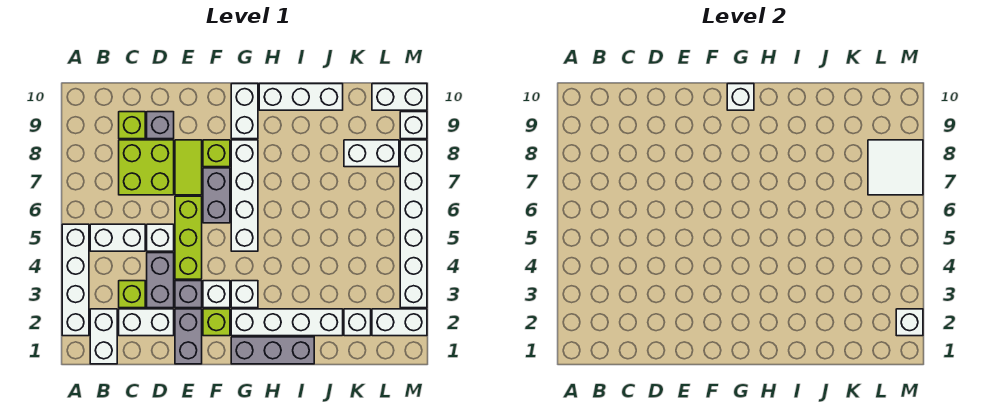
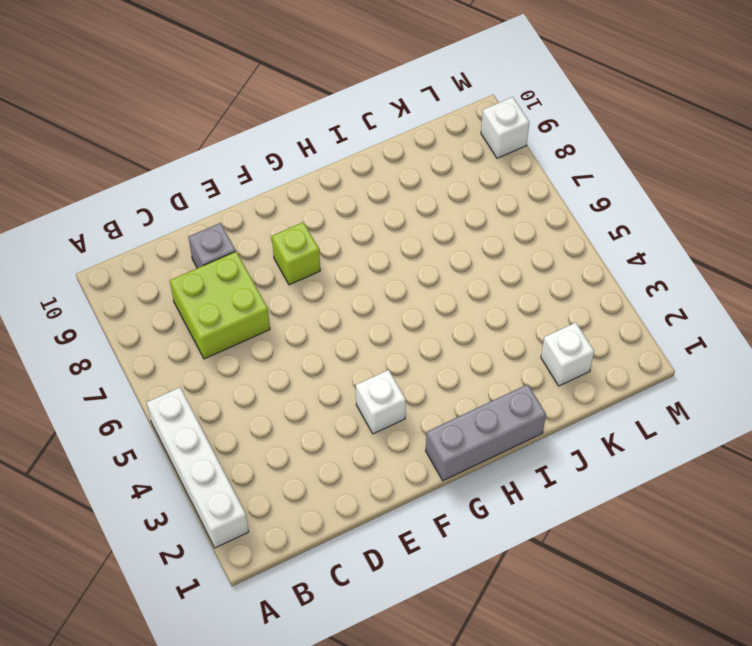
none -> white brick B1:B2 level 1
none -> white brick B5:C5 level 1
none -> white brick C2:D2 level 1
none -> lime brick C3 level 1

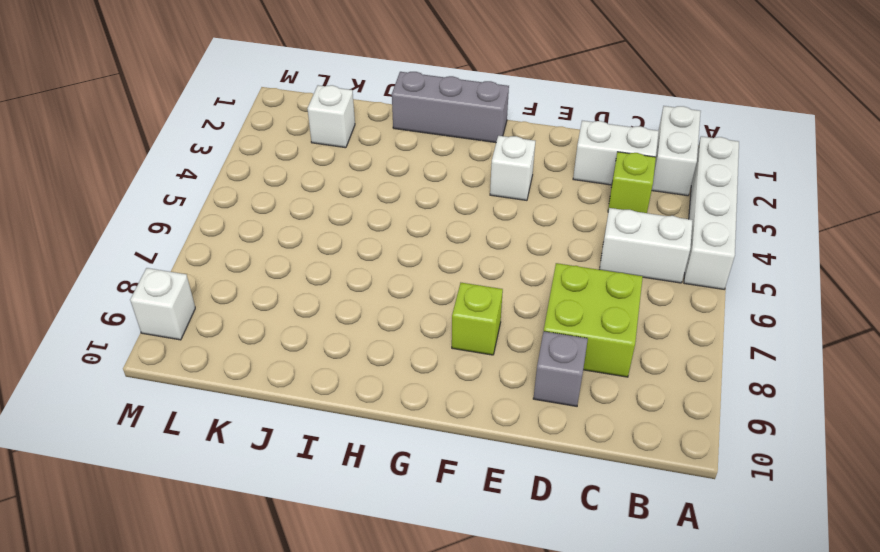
none -> lime brick C9 level 1
none -> grey brick D3:D4 level 1
none -> white brick D5 level 1
none -> grey brick E1:E2 level 1

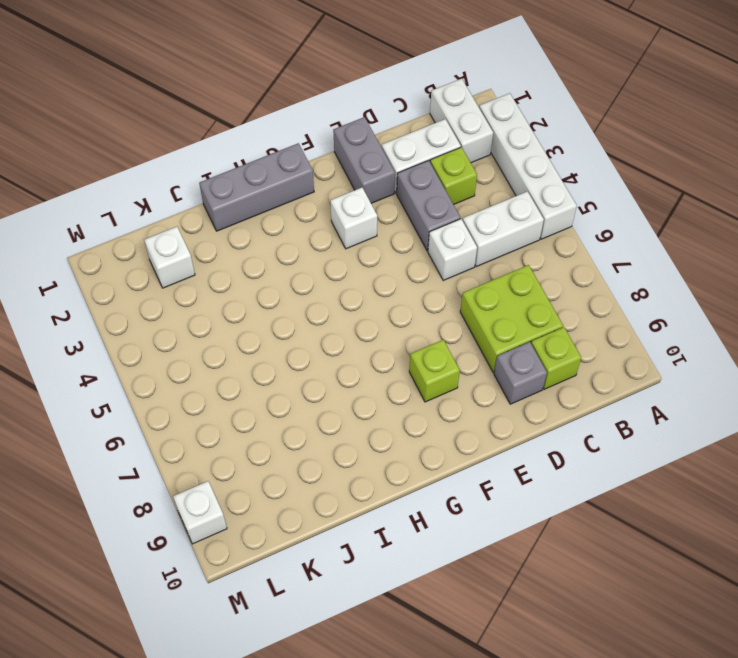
none -> grey brick E3 level 1
none -> lime brick E4:E6 level 1
none -> lime tile E7:E8 level 1
none -> lime brick F2 level 1

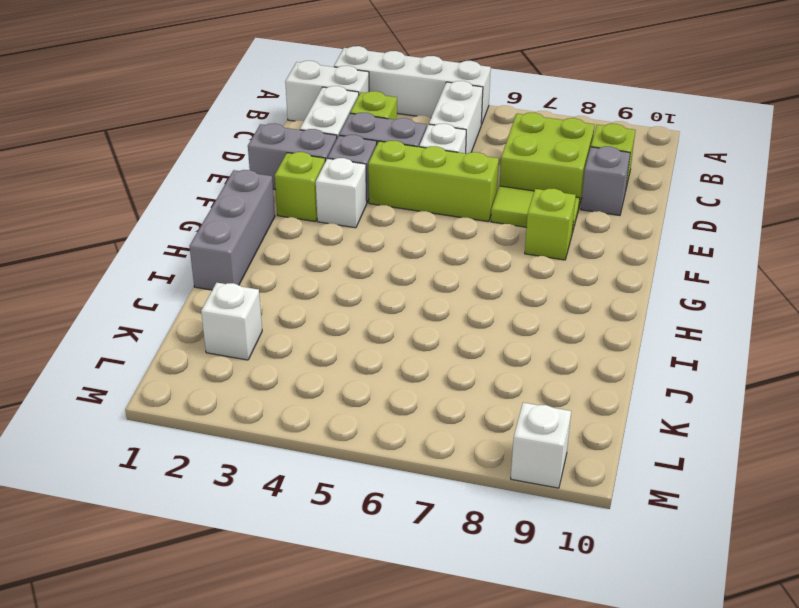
none -> grey brick F6:F7 level 1
none -> white brick G2:J2 level 1
none -> white brick G3 level 1
none -> white brick G5:G8 level 1

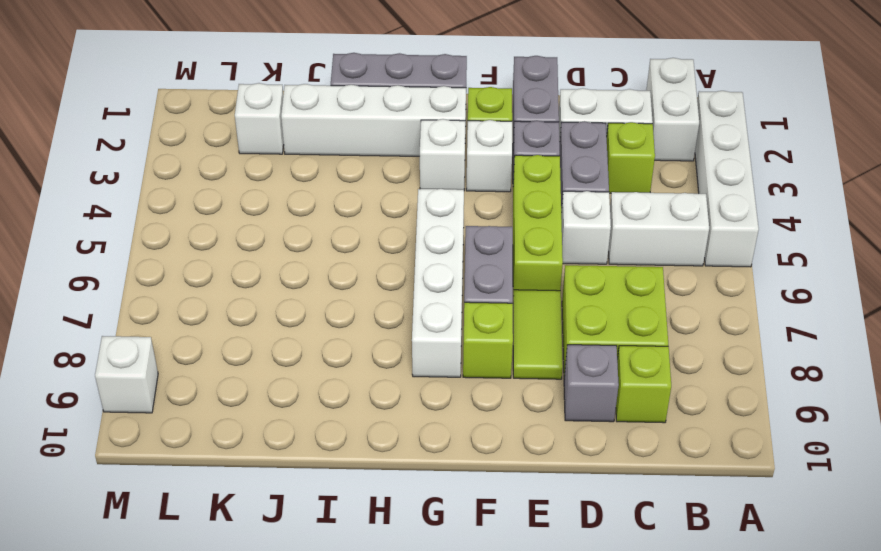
none -> white brick G9:G10 level 1
none -> white brick H10:J10 level 1
none -> white brick K8:L8 level 1
none -> white brick L2:M2 level 1

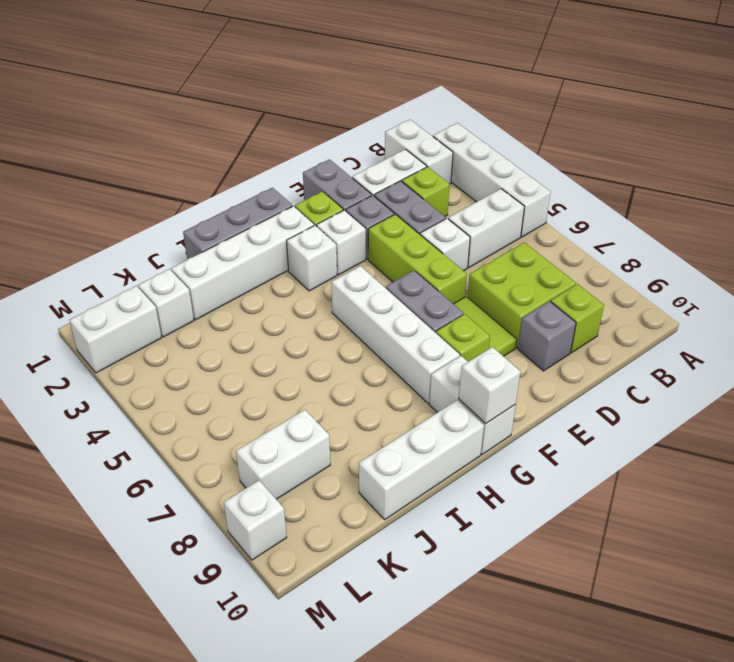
none -> white brick L10:M10 level 1
none -> white brick M3:M8 level 1
none -> white tile L7:M8 level 2
none -> white brick M2 level 2

